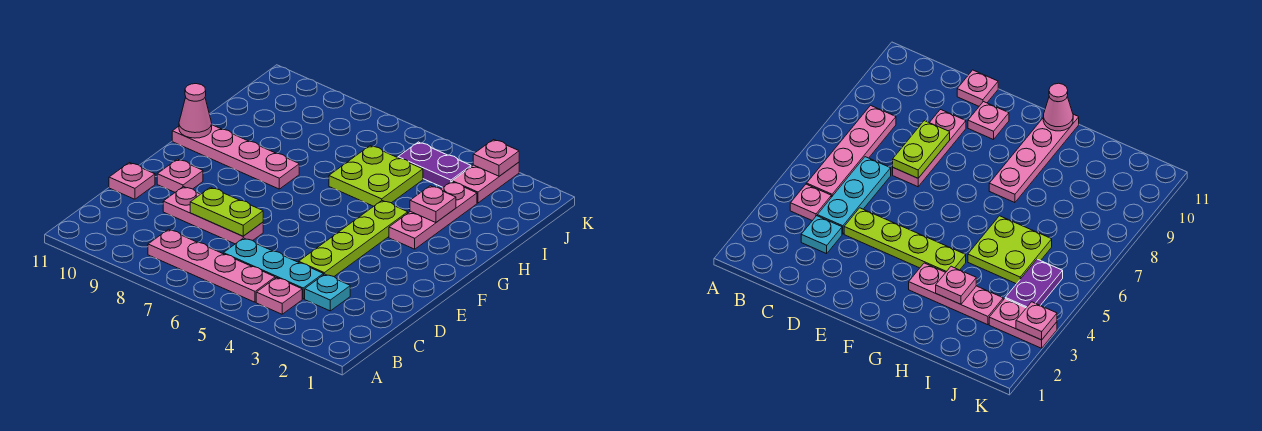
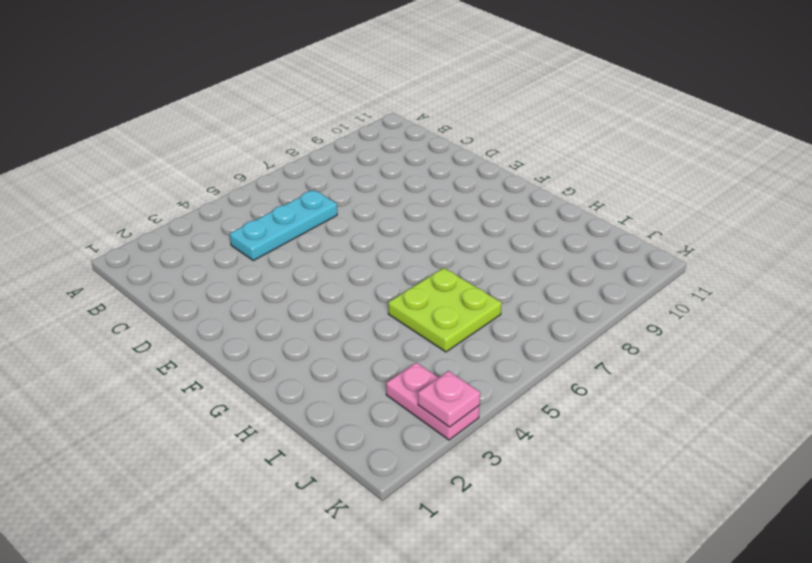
none -> pink plate B4 level 1
none -> pink plate B5:B8 level 1
none -> cyan plate C3 level 1

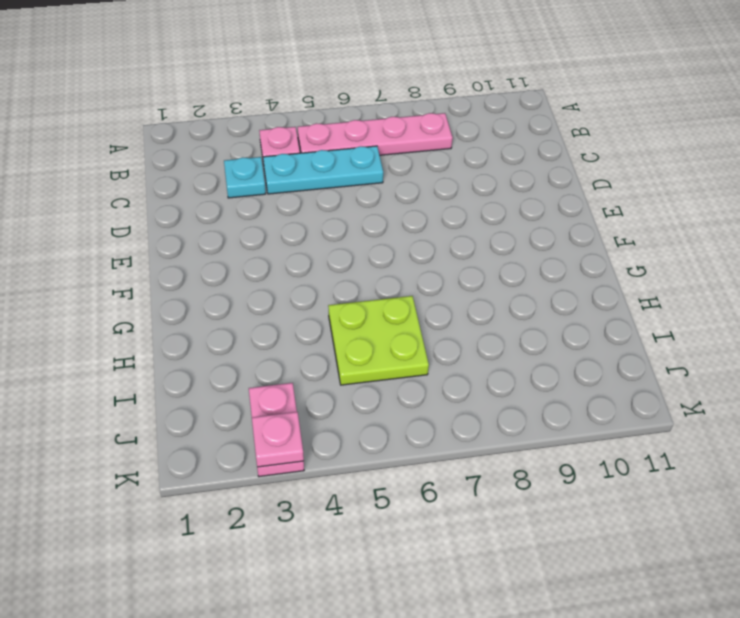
none -> lime plate D4:G4 level 1
none -> pink plate D7:D9 level 1
none -> pink plate D11 level 1

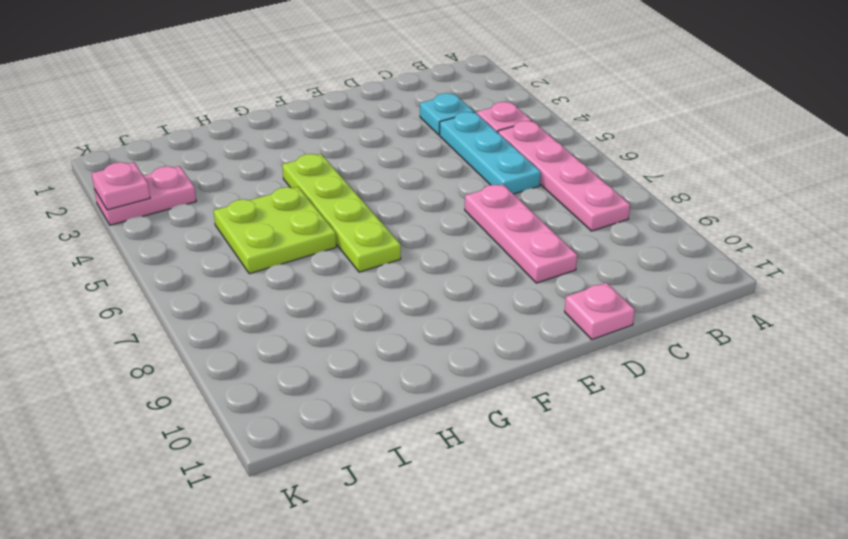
lime plate G4:G7 level 1 -> lime plate D4:G4 level 1
none -> pink plate E10 level 1
none -> pink plate G3:I3 level 1
none -> pink plate G8:G11 level 1

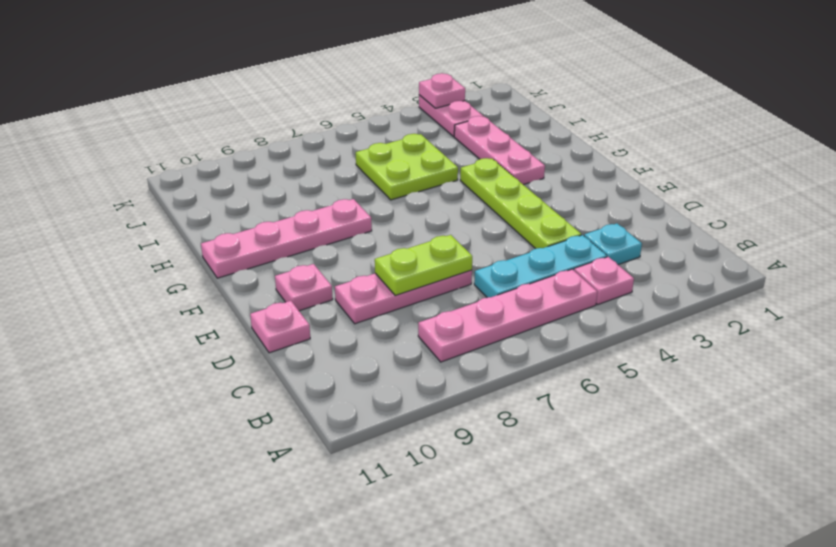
none -> purple plate J4:J5 level 1
none -> pink cone G11 level 2
none -> pink plate H3 level 2

